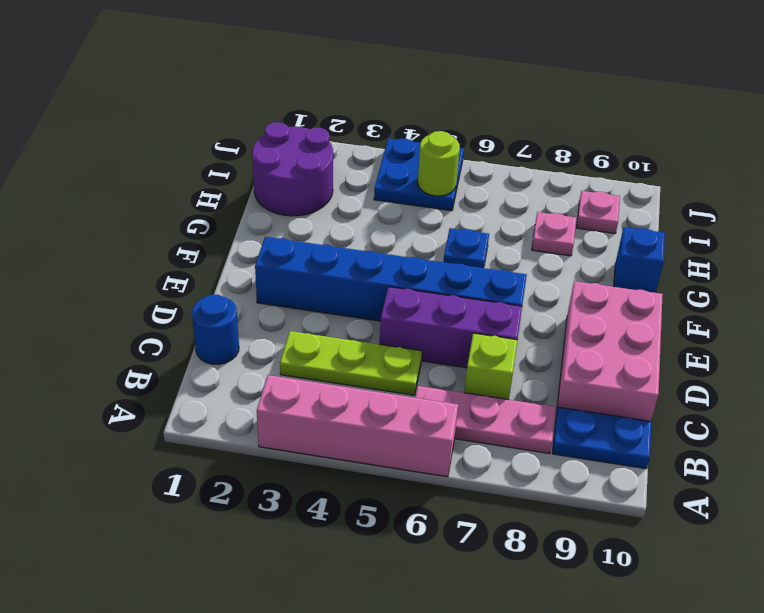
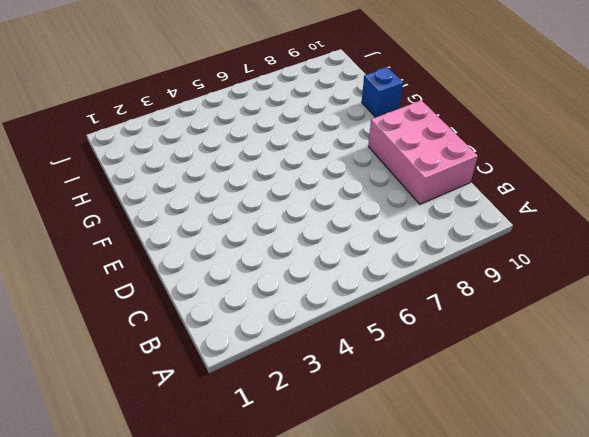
none -> pink brick A3:A6 level 1
none -> pink plate B6:B8 level 1
none -> blue plate B9:B10 level 1

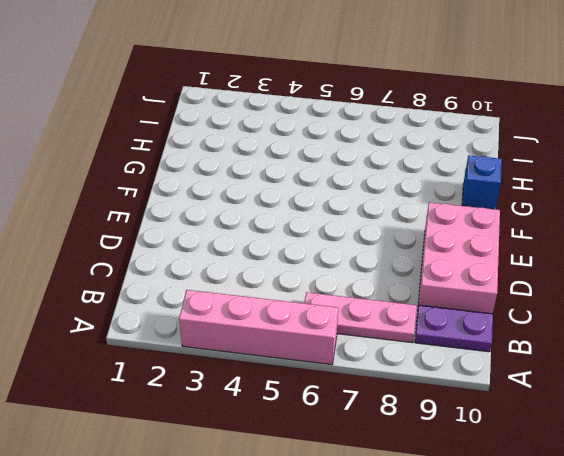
purple plate B9:B10 level 1 -> blue plate B9:B10 level 1
none -> blue round brick C1 level 1
none -> lime plate C3:C5 level 1
none -> lime brick C7 level 1

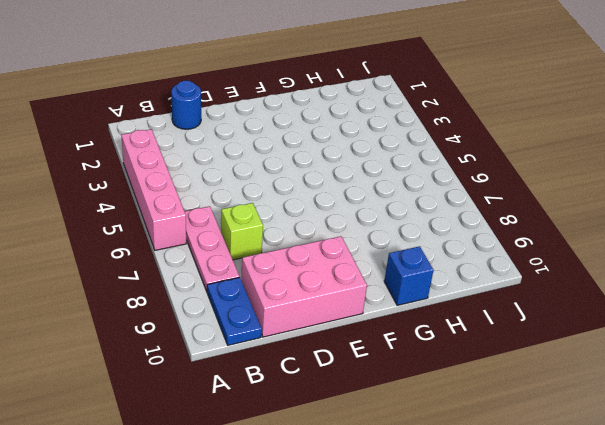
none -> lime plate C3:C5 level 1
none -> purple brick D5:D7 level 1
none -> blue brick E2:E7 level 1

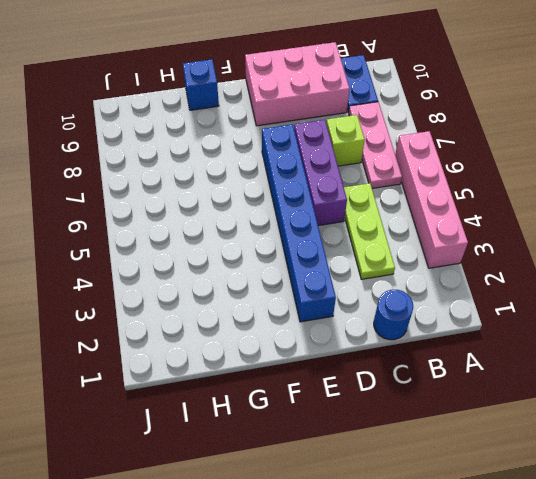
none -> blue plate G6 level 1
none -> purple round brick H1:I2 level 1
none -> pink plate H8 level 1

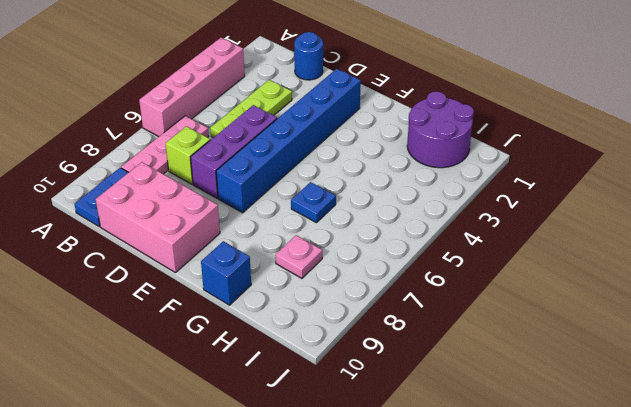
none -> blue plate I4:J5 level 1
none -> pink plate I9 level 1
none -> lime round brick I5 level 2

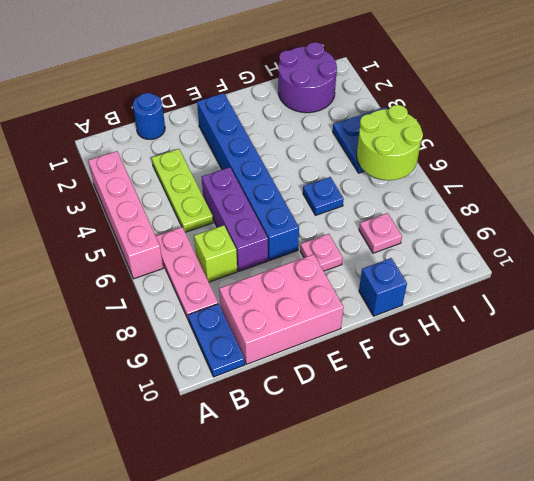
pink plate F8 level 1 -> pink plate I9 level 1
lime round brick I5:J6 level 2 -> lime round brick I5 level 2

